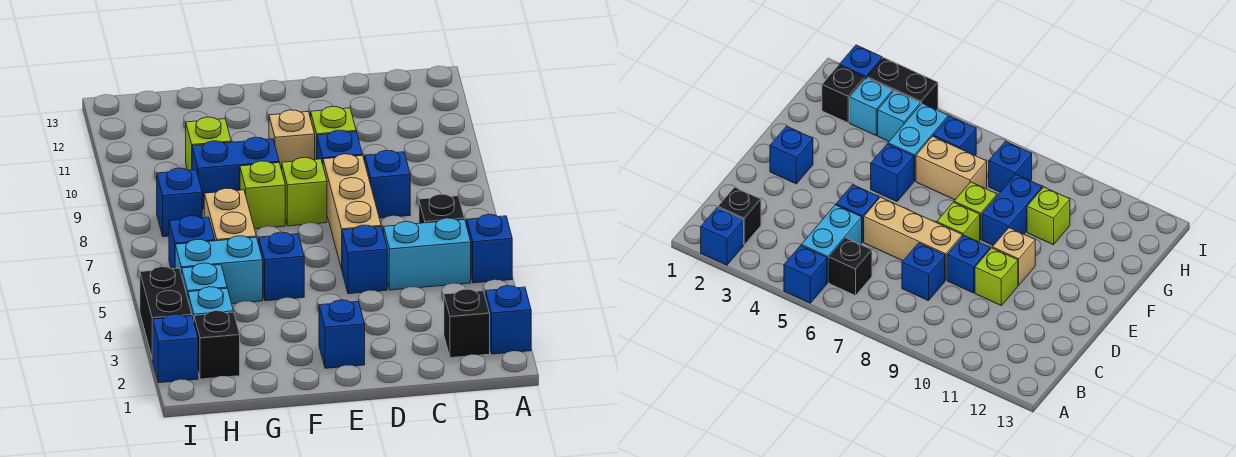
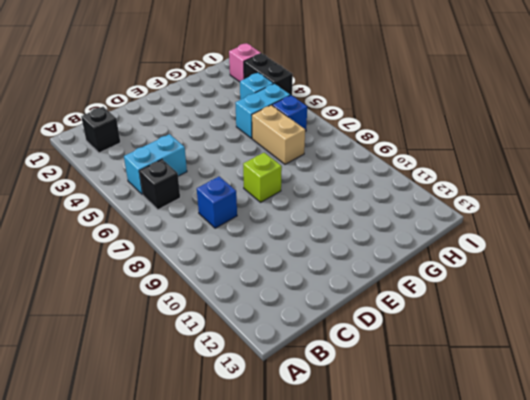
pink brick I2 level 1 -> blue brick I2 level 1
none -> blue brick A2 level 1
none -> blue brick A5 level 1
none -> blue brick D5 level 1

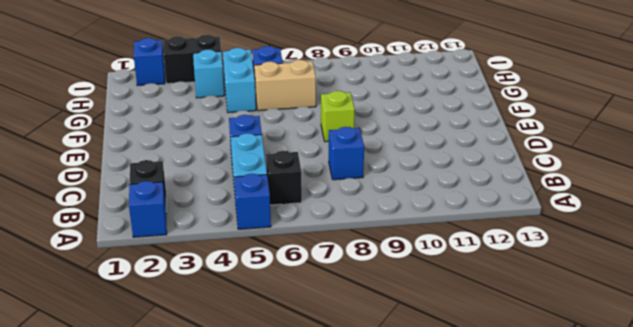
none -> tan brick D6:D8 level 1
none -> blue brick D9 level 1
none -> lime brick D10 level 1

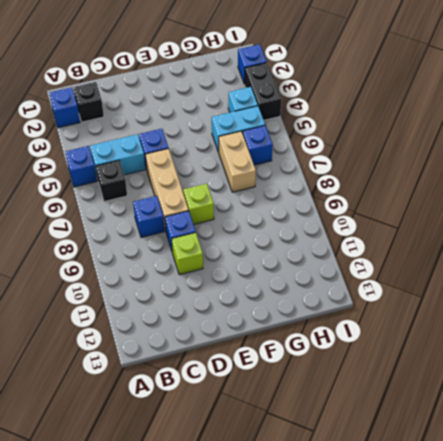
none -> blue brick E2 level 1
none -> tan brick E10 level 1
none -> blue brick F5 level 1

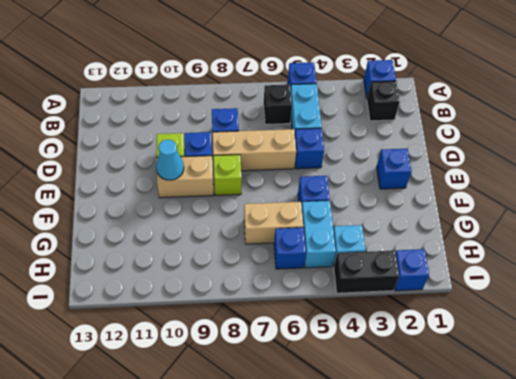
tan brick E9:E10 level 1 -> tan brick E10 level 1
cyan cone E10 level 2 -> none
none -> lime brick F8 level 1
none -> blue brick F9:G9 level 1
none -> lime brick G10 level 1

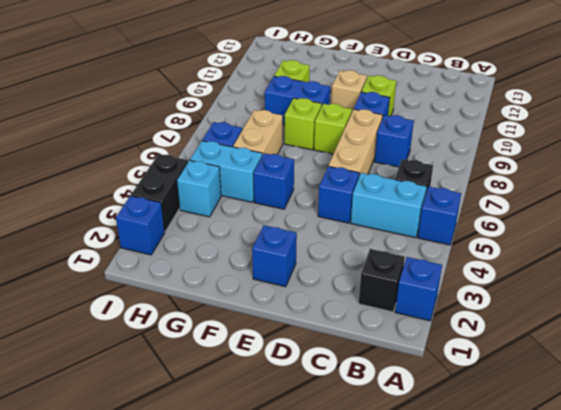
none -> black brick H2 level 1
none -> cyan brick H3 level 1
none -> blue brick H8 level 1

